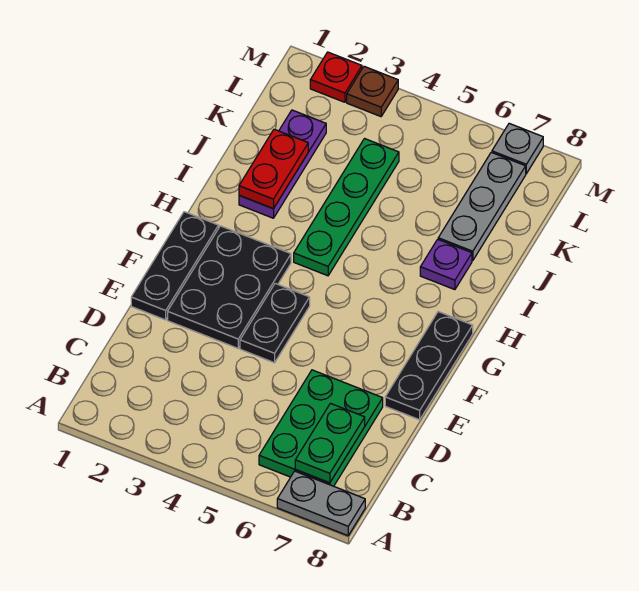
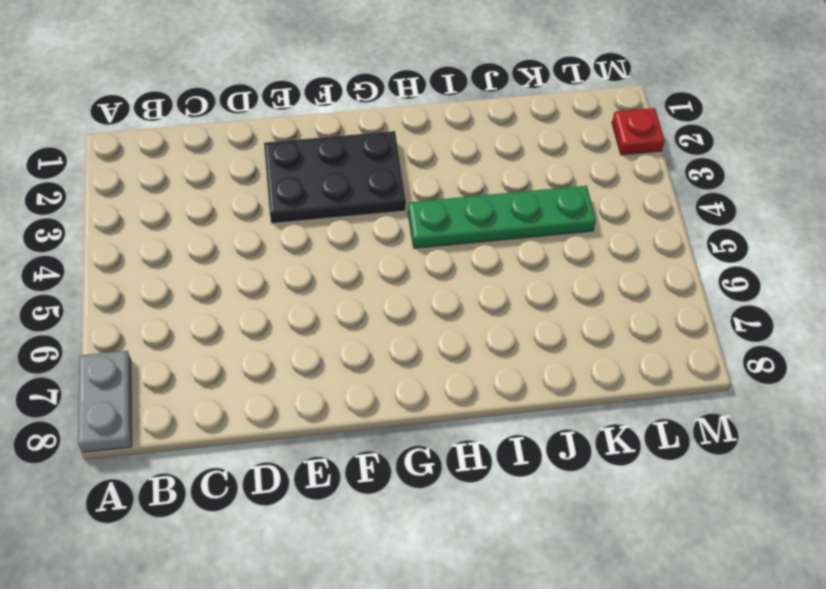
none -> green plate B6:D7 level 1
none -> black plate E1:G1 level 1
none -> black plate E4:F4 level 1

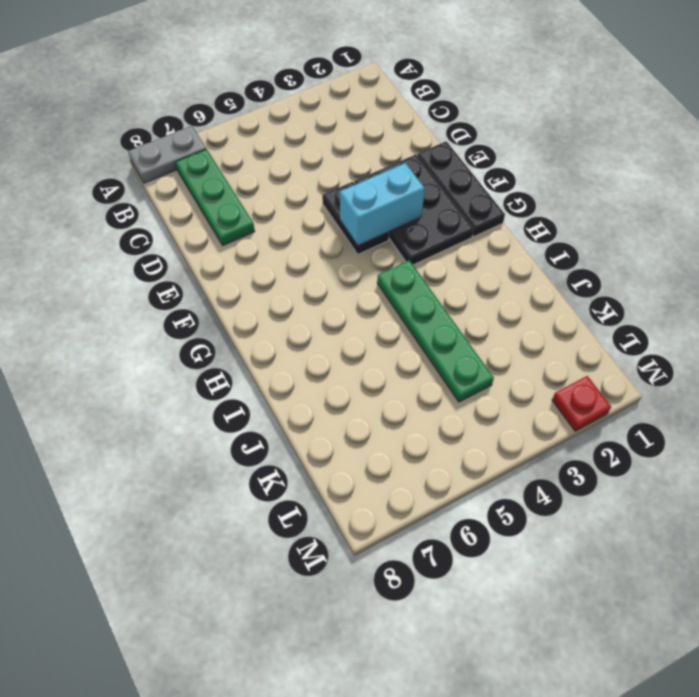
green plate B7:D7 level 1 -> green plate B6:D7 level 1
cyan brick F3:F4 level 2 -> none
none -> black plate E8:G8 level 1
none -> purple plate I2:K2 level 1
none -> purple plate I7 level 1

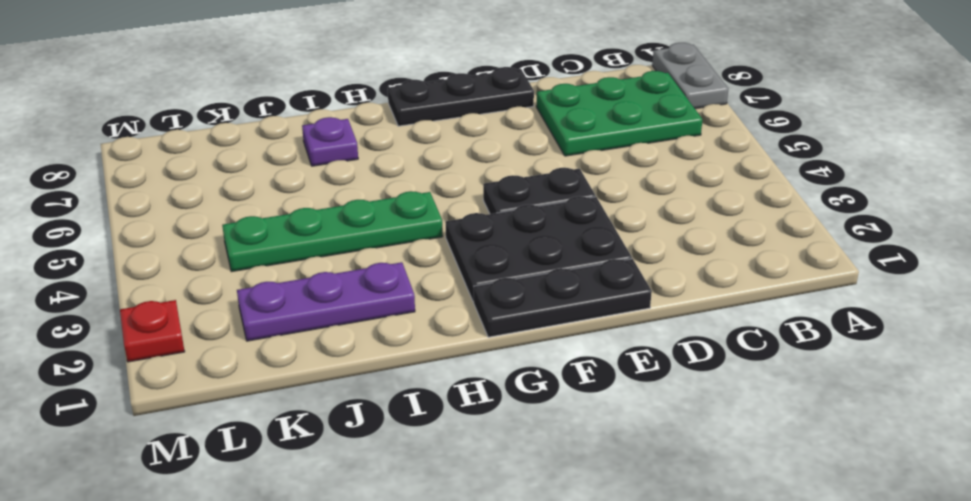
none -> grey plate J7:L7 level 1
none -> brown plate M3 level 1
none -> grey plate M7 level 1

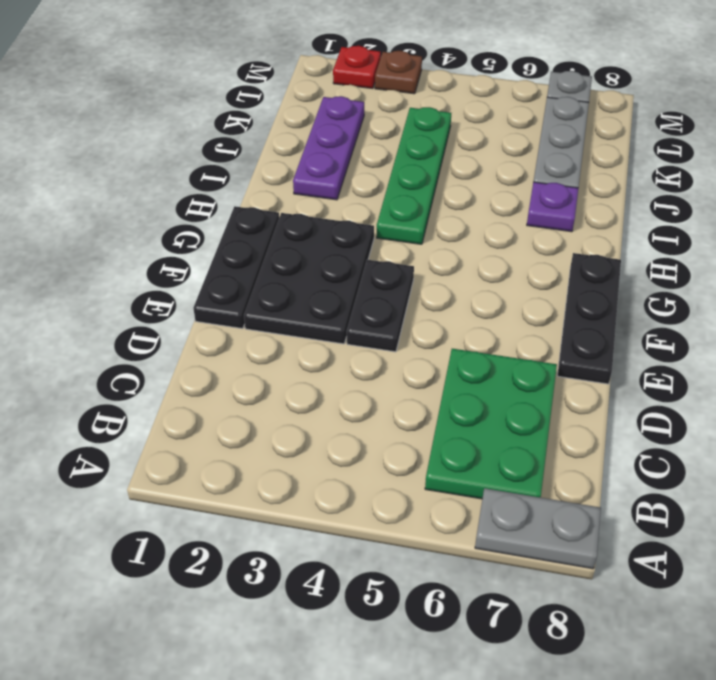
none -> green plate B7:C7 level 2
none -> red plate I2:J2 level 2

